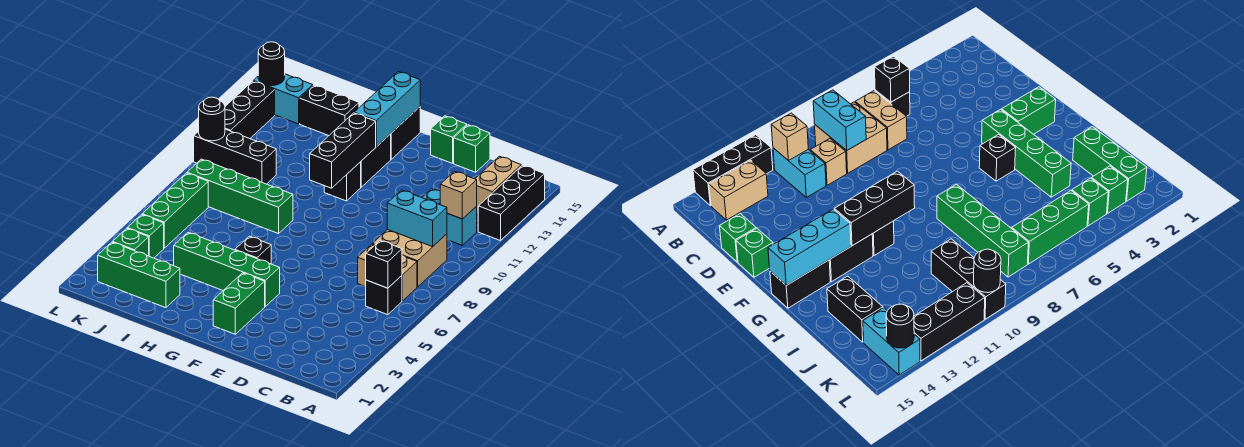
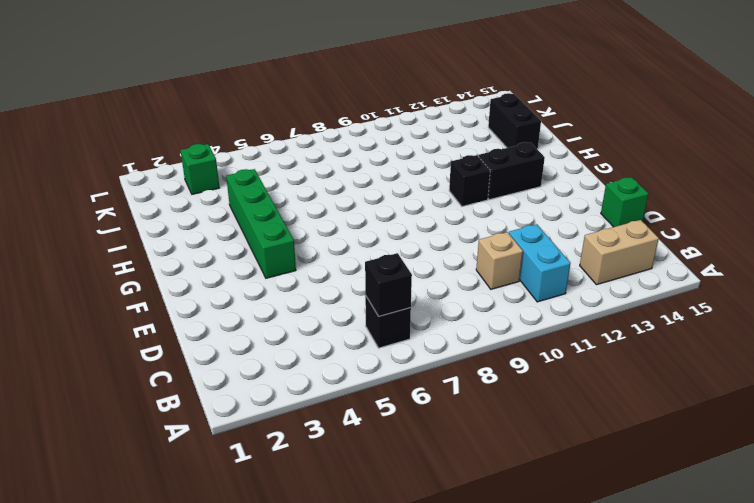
none -> black brick A12:A14 level 1
none -> tan brick B7:C7 level 1
none -> tan brick B8:C9 level 1
none -> green brick E15 level 1

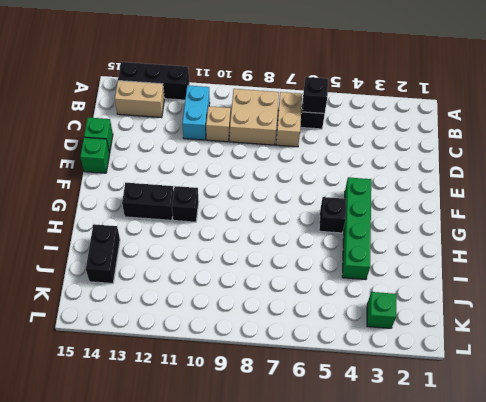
none -> green brick F2:F3 level 1
none -> black brick G14:G15 level 1
none -> green brick H8:K8 level 1
none -> green brick I2:K2 level 1

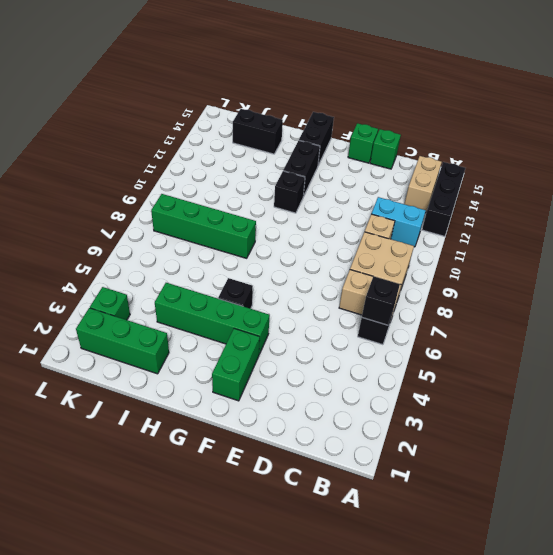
none -> black brick J10:L10 level 1
none -> green brick K4 level 1
none -> green brick K5:K7 level 1
none -> cyan brick K14:L14 level 1

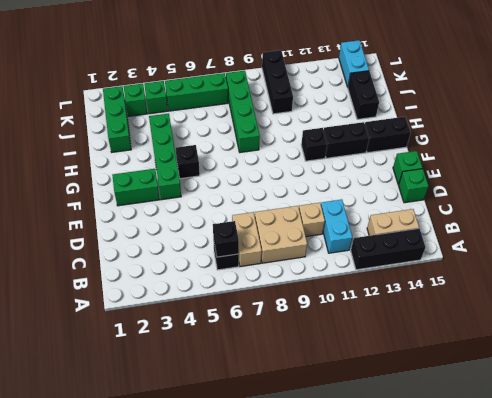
none -> black brick L11:L13 level 1
none -> cyan brick B9:C9 level 2
none -> tan brick B11 level 2
none -> black brick G10:G12 level 2

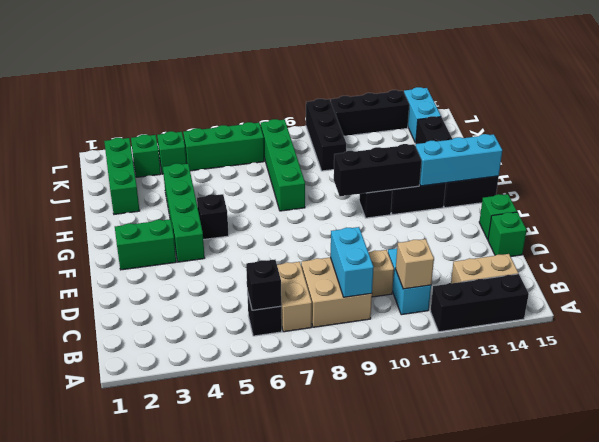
none -> black round brick L10 level 2
none -> black round brick L14 level 2

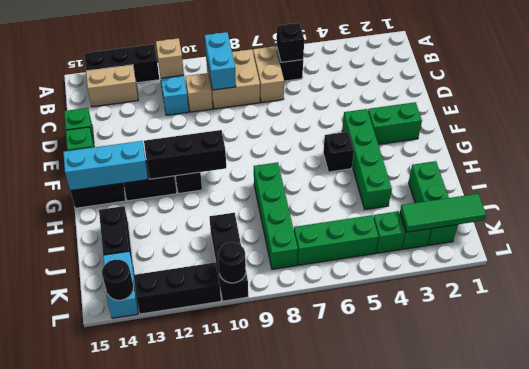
green tile K1:K3 level 2 -> none

